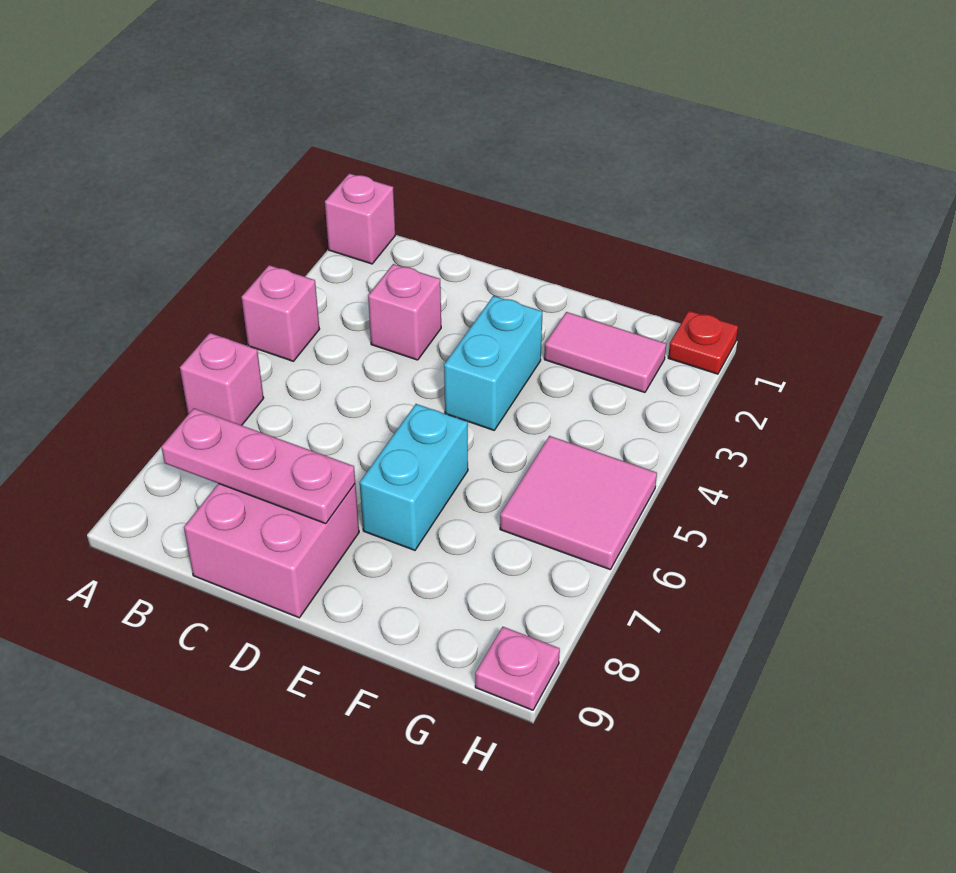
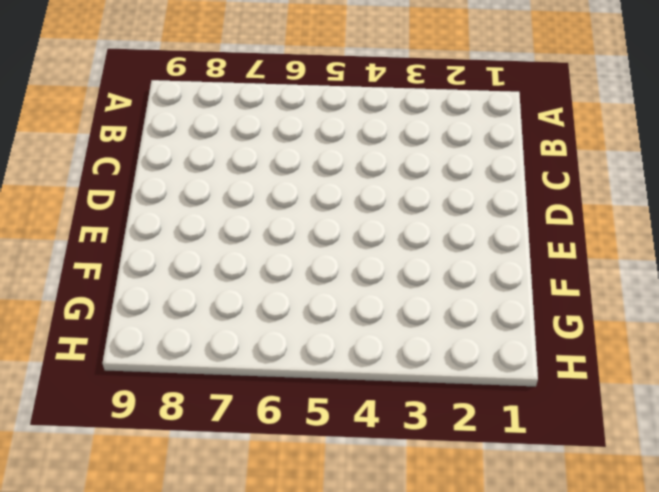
none -> pink brick A1 level 1
none -> pink brick A4 level 1
none -> pink brick A6 level 1

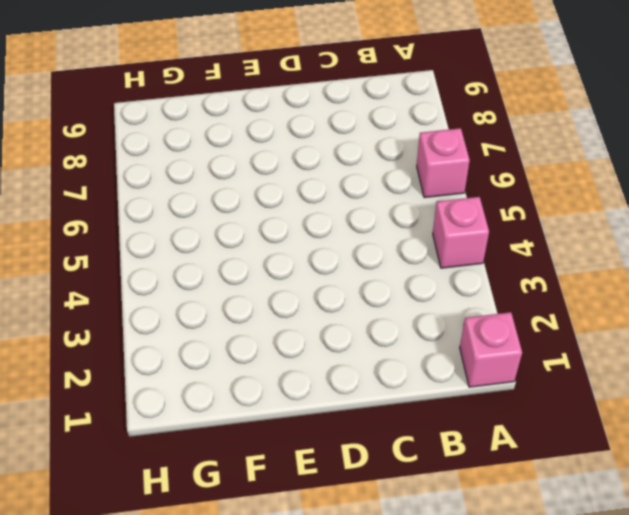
none -> pink brick C3 level 1
none -> pink brick C8:D9 level 1
none -> cyan brick E3:E4 level 1

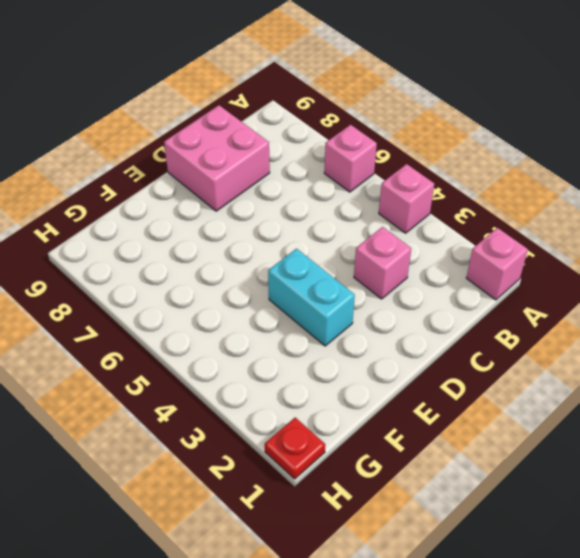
none -> cyan brick E6:E7 level 1
none -> pink tile F2:G2 level 1
none -> pink tile G5:H6 level 1

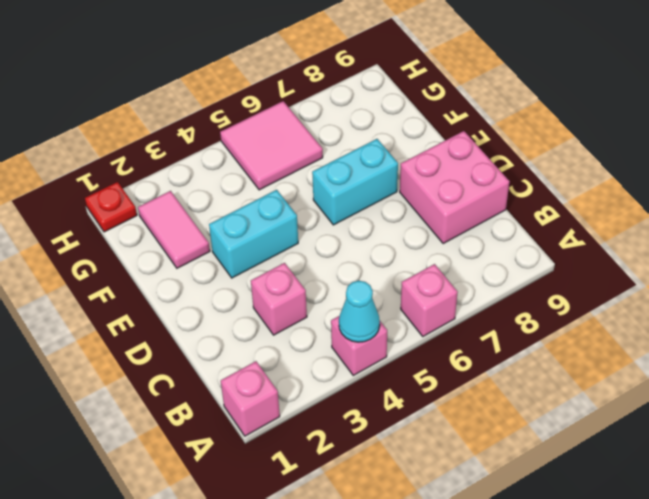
cyan cone A4 level 2 -> none
none -> pink plate H9 level 1
none -> pink plate B8:D8 level 2

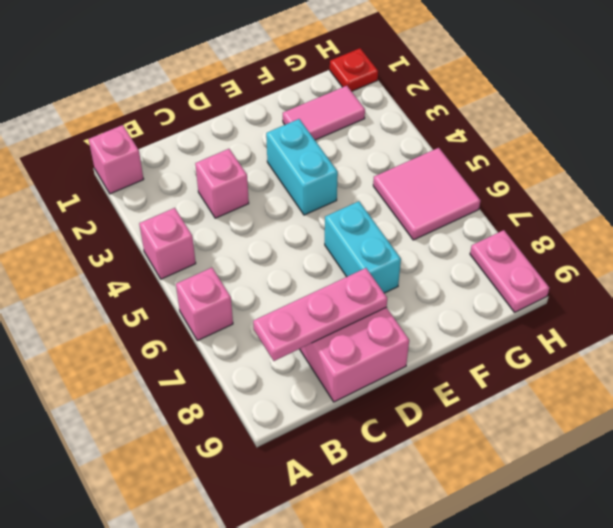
pink plate H8:H9 level 1 -> pink plate H9 level 1

